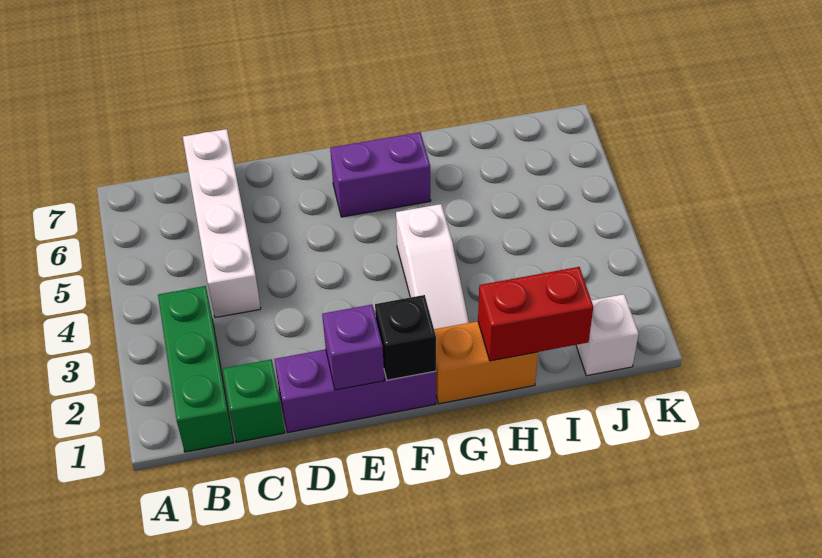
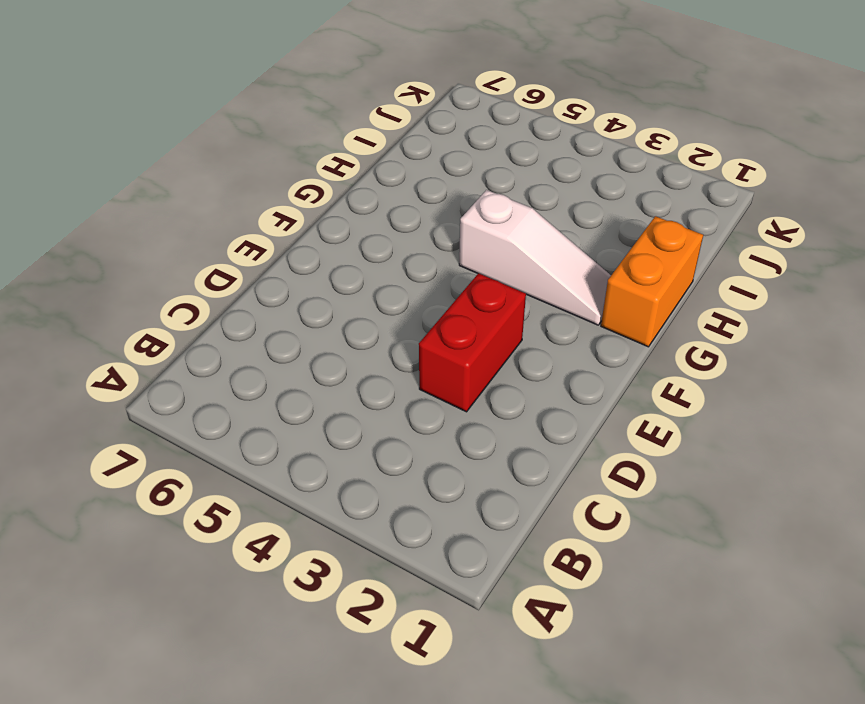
red brick D3:E3 level 1 -> red brick H1:I1 level 2
none -> green brick B1:B3 level 1
none -> green brick C1 level 1

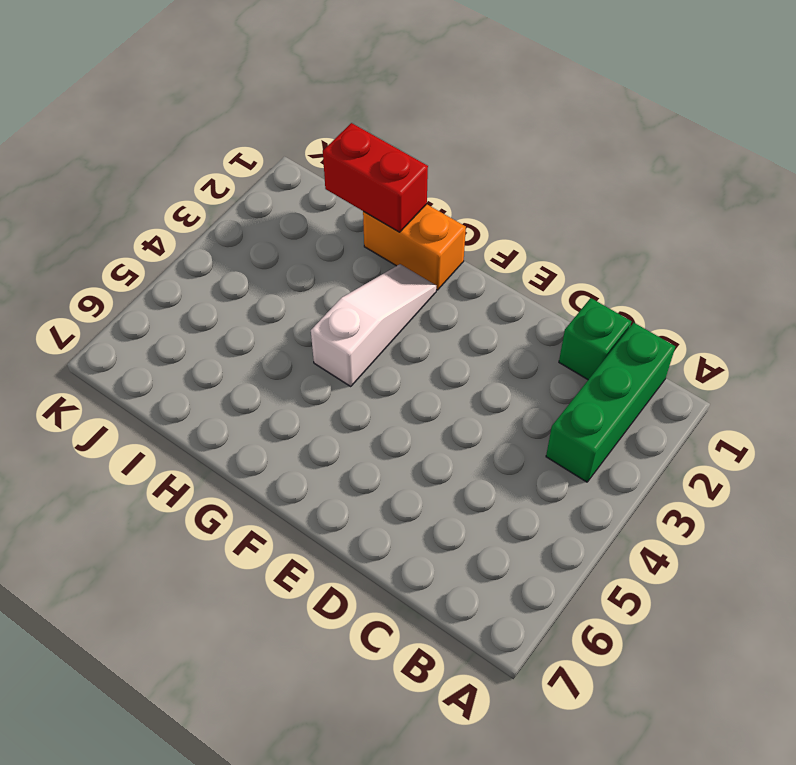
none -> white brick C4:C7 level 1
none -> purple brick D1:F1 level 1

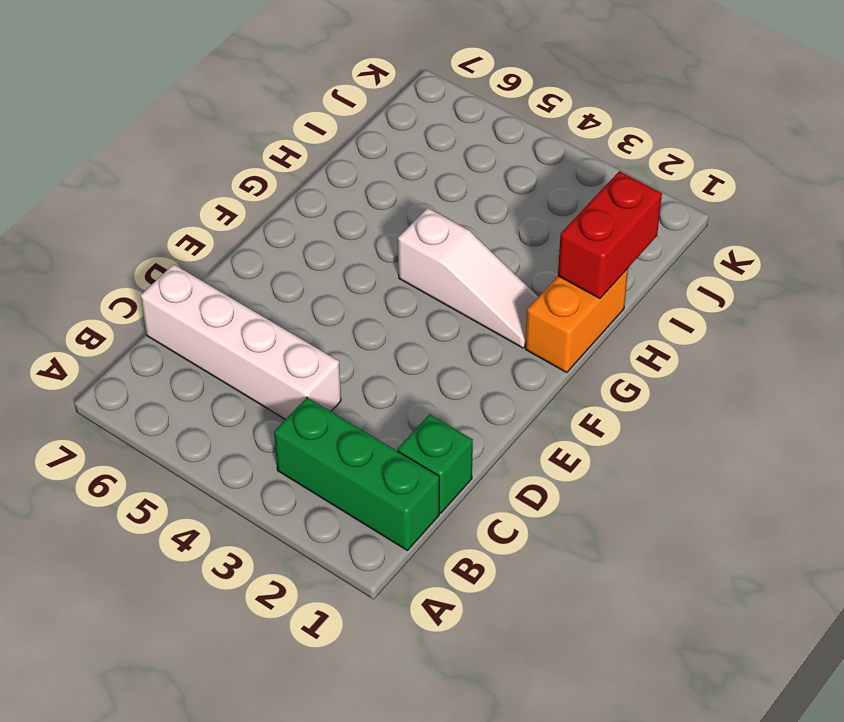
none -> purple brick D1:F1 level 1
none -> purple brick F6:G6 level 1

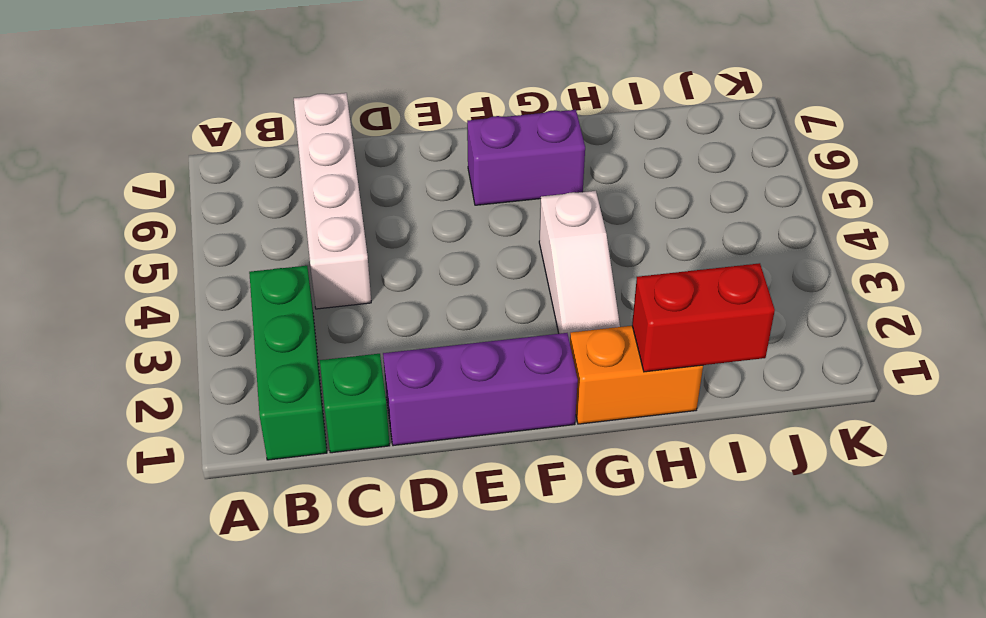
none -> white brick J1 level 1
none -> purple brick E1 level 2

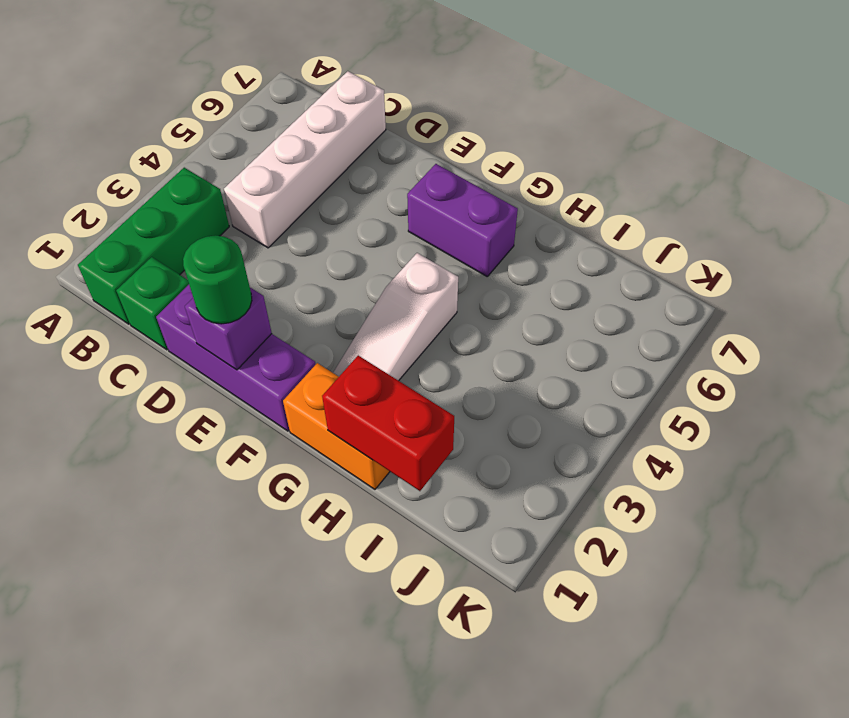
green round brick E1 level 3 -> none
none -> white brick J1 level 1
none -> black brick F1 level 2

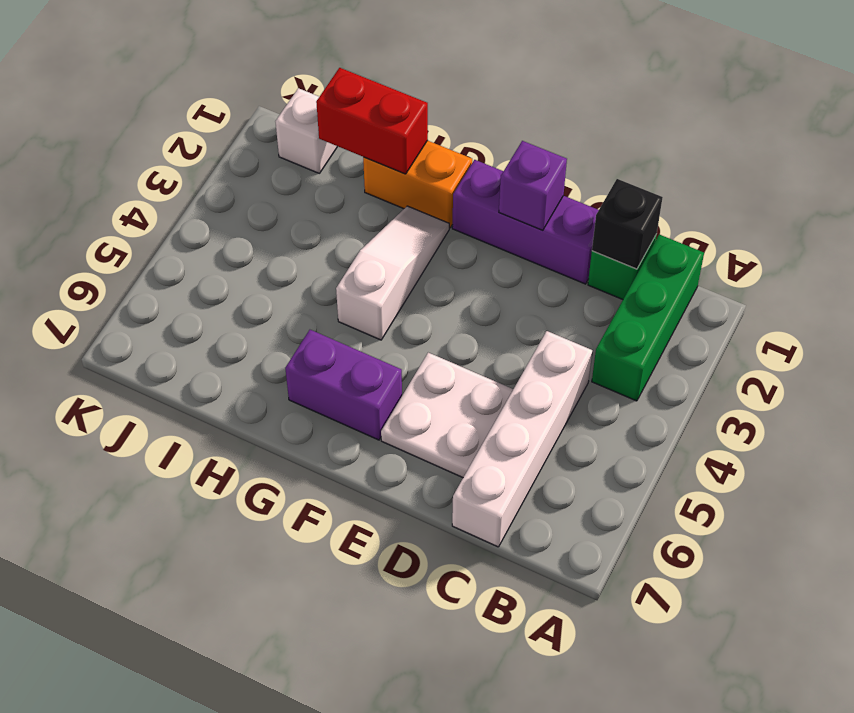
black brick C1 level 2 -> black brick F1 level 2
white plate D5:E6 level 1 -> none

